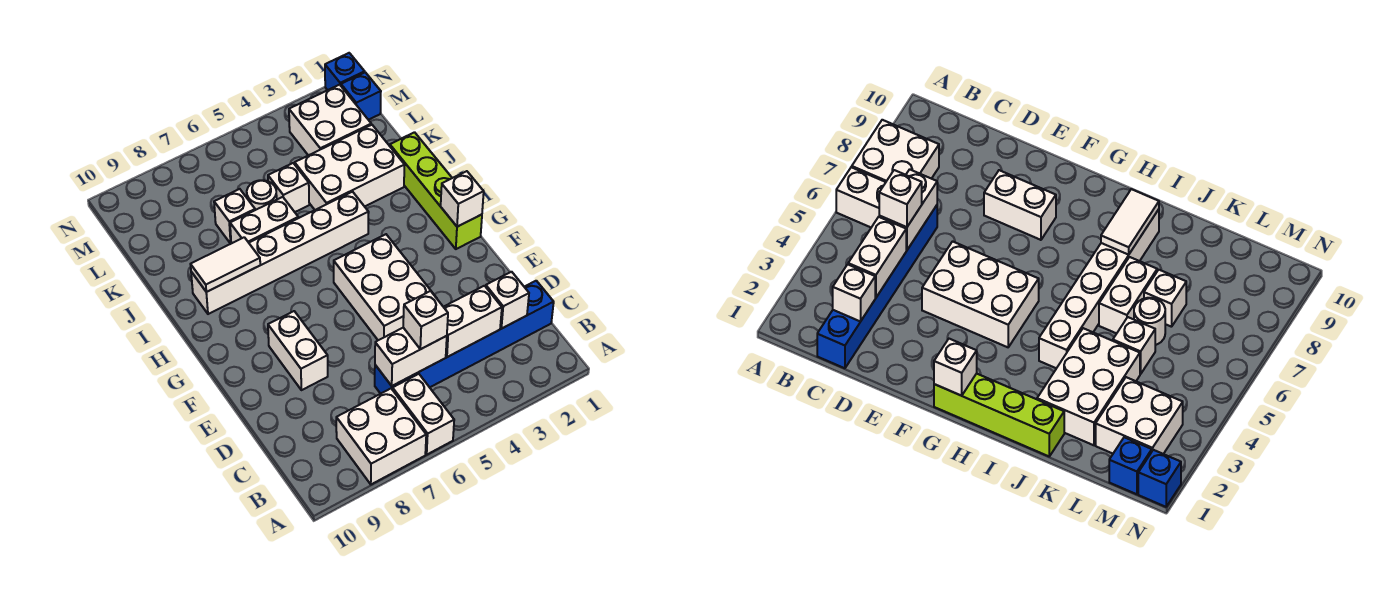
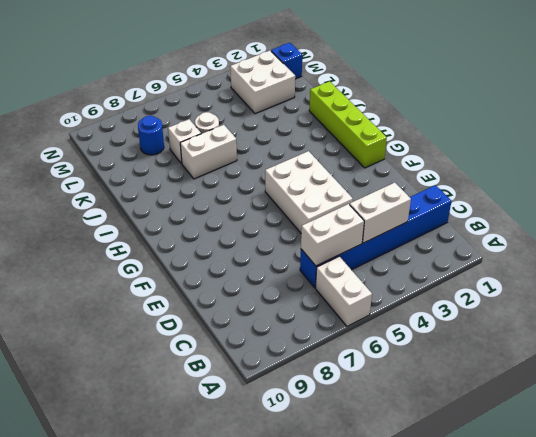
blue round brick L8 level 1 -> none
none -> white brick A7:B8 level 1
none -> white brick E8:F8 level 1
none -> white brick I4:I9 level 1

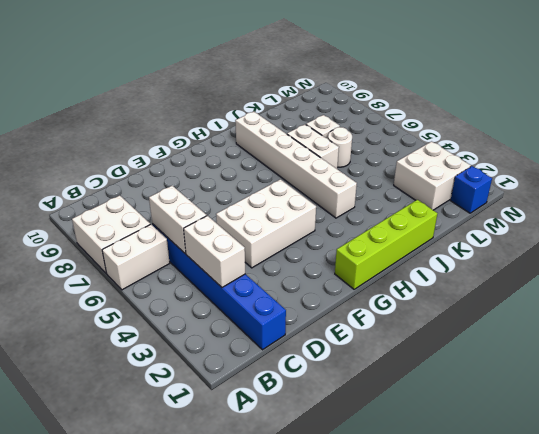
none -> white brick E8:F8 level 1
none -> white brick J2:K4 level 1
none -> white brick K5 level 1

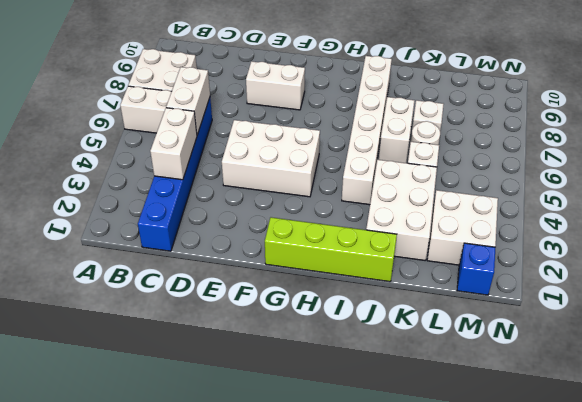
none -> blue brick N1 level 1
none -> white brick C2 level 2
none -> white brick G1 level 2

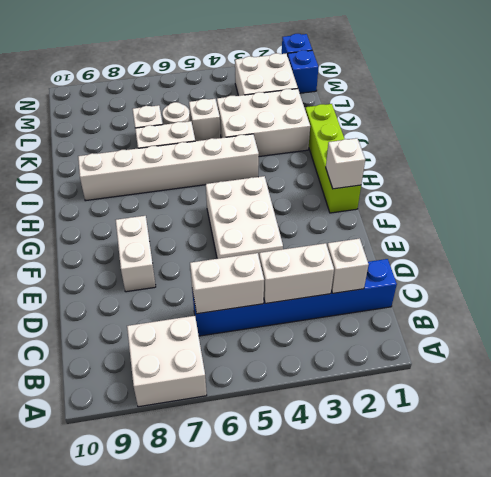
none -> white brick A6:B6 level 1
none -> white tile I8:I9 level 2
none -> white brick C5 level 3

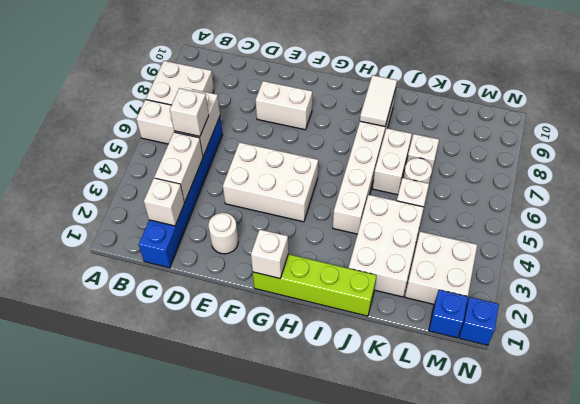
white round brick E2 level 1 -> none

